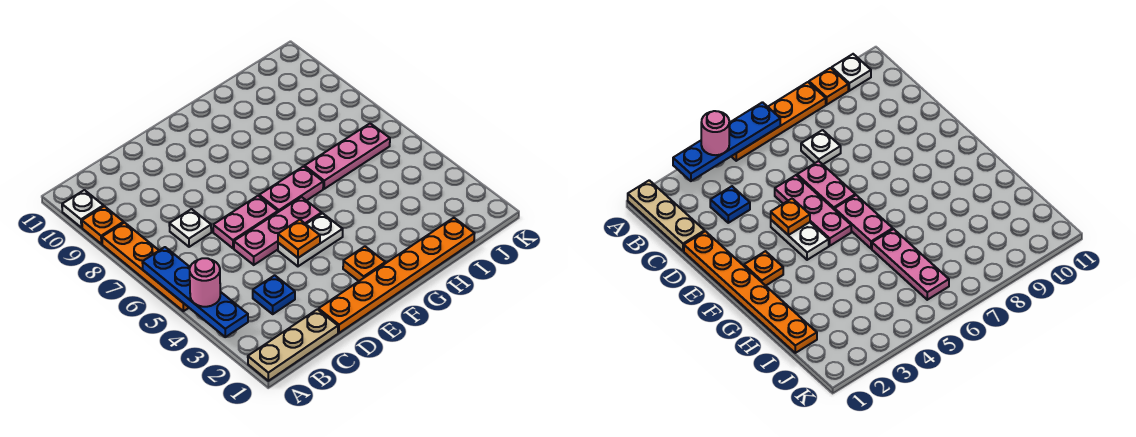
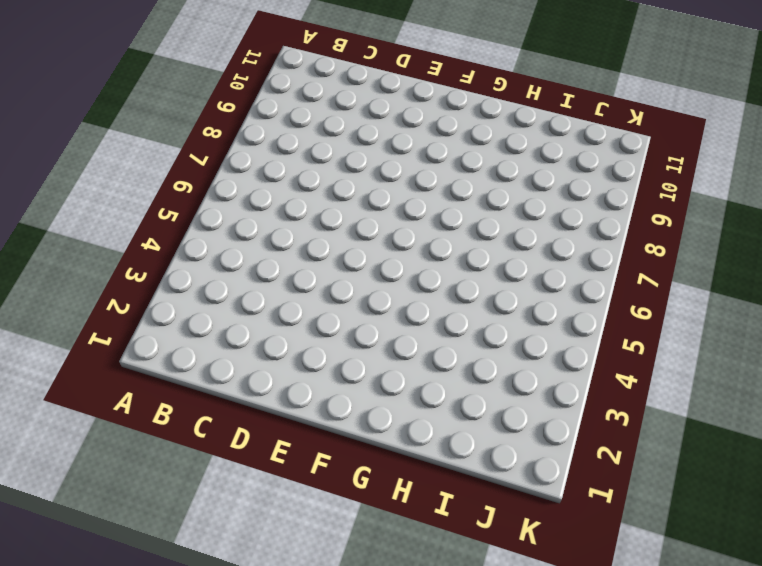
none -> tan plate A1:C1 level 1
none -> orange plate A5:A8 level 1
none -> orange plate A9 level 1

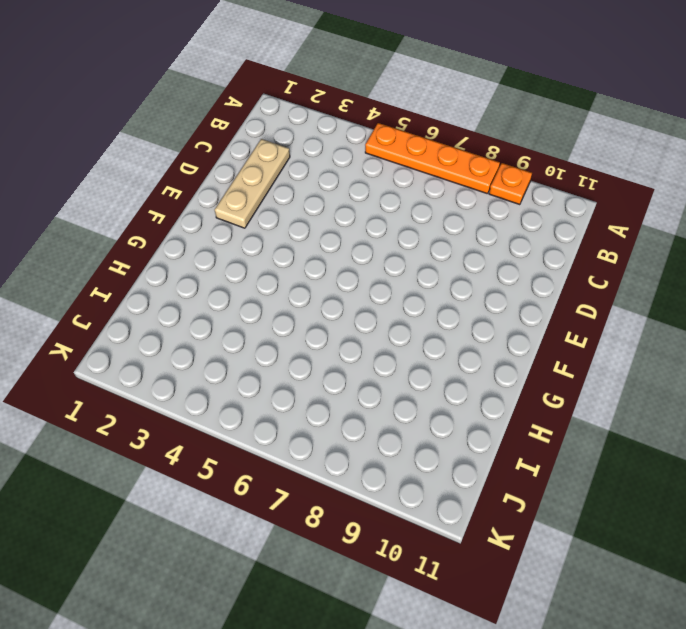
tan plate C2:E2 level 1 -> tan plate A1:C1 level 1
none -> white plate A10 level 1
none -> blue plate C3 level 1
none -> white plate C7 level 1

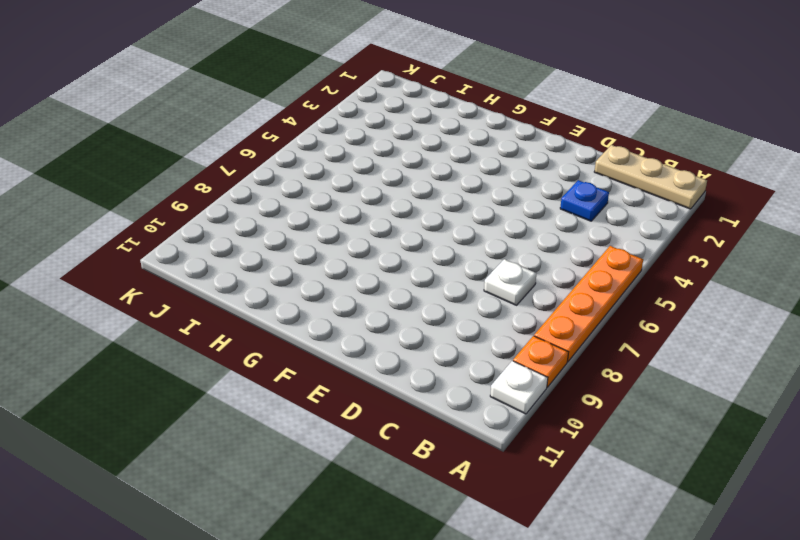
none -> orange plate D1:I1 level 1
none -> pink plate D5:F5 level 1
none -> pink plate D6:E6 level 1

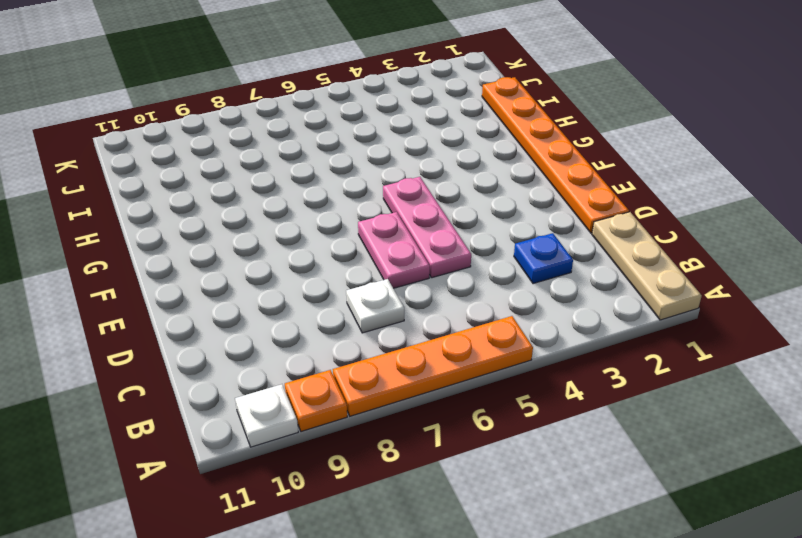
none -> white plate E4:F4 level 1
none -> orange plate F2 level 1
none -> pink plate F6:G6 level 1

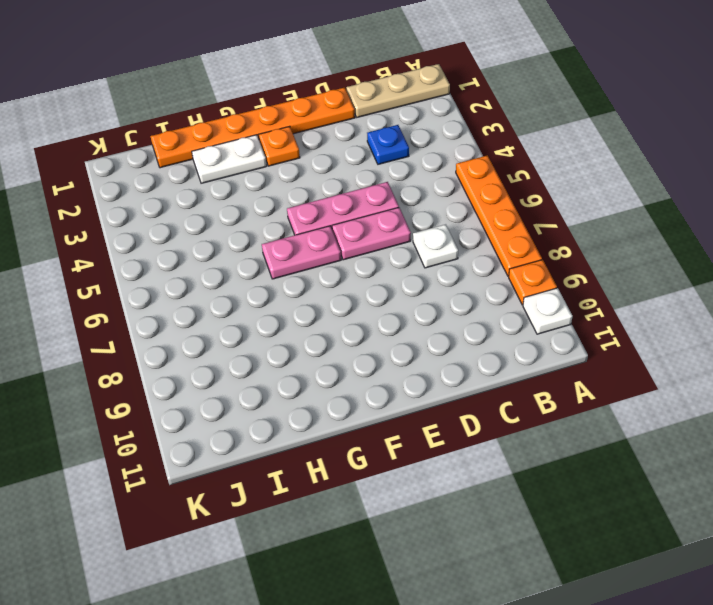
white plate G2:H2 level 1 -> white plate E4:F4 level 1
none -> pink plate H6:J6 level 1
none -> blue plate A3:A6 level 2
none -> orange plate E4 level 2

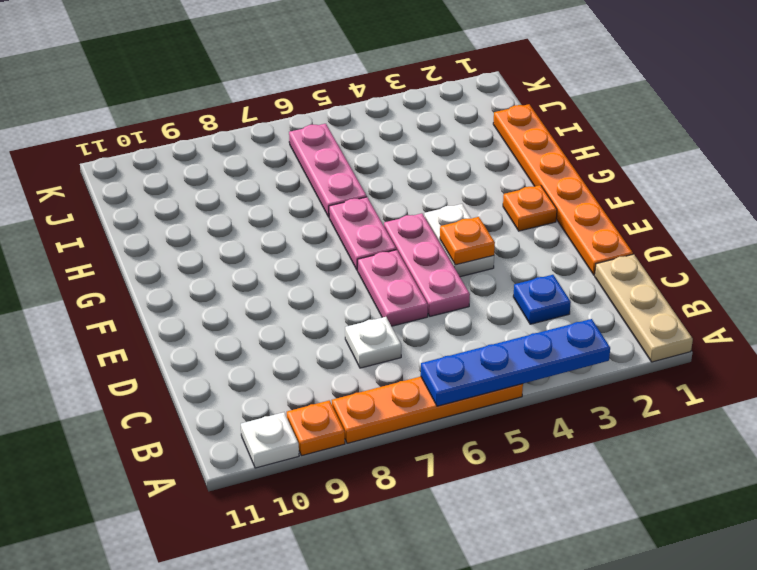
none -> pink round brick A4 level 3

